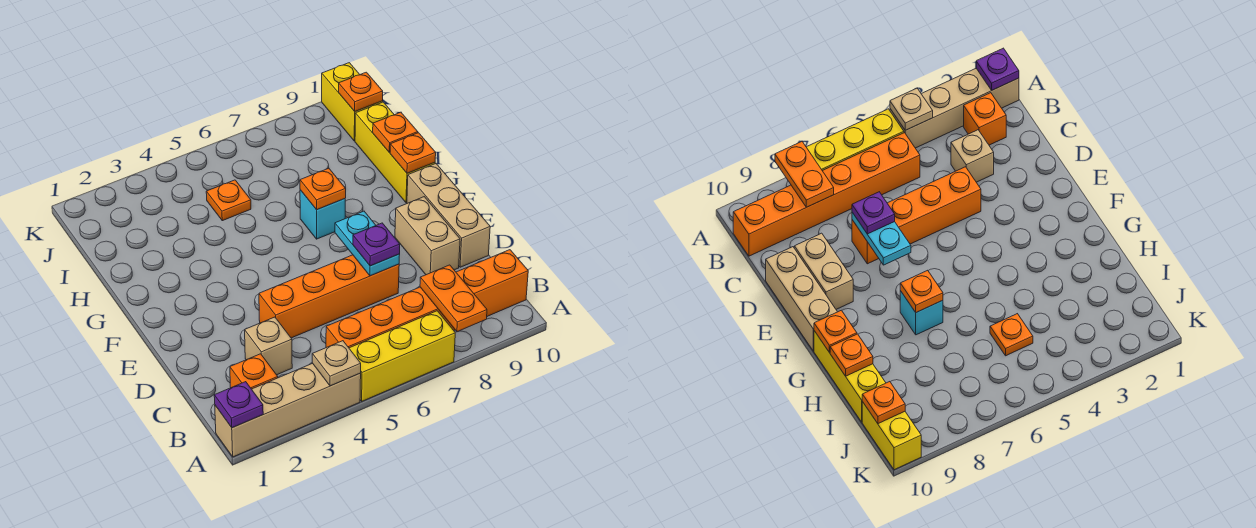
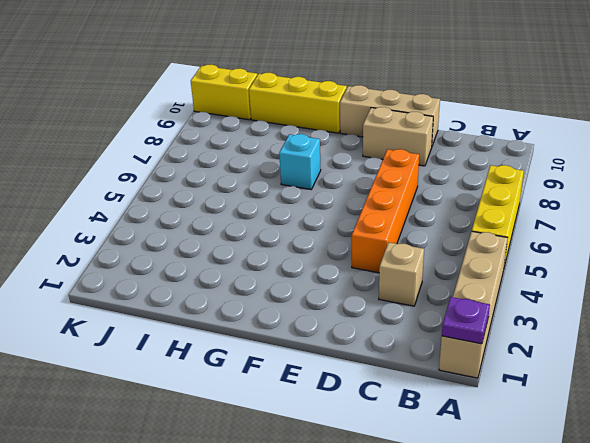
none -> orange brick B2 level 1
none -> orange brick B5:B10 level 1
none -> orange plate I5 level 1

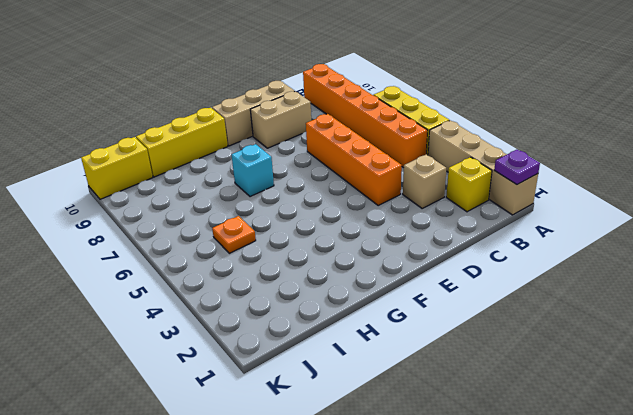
yellow brick B2 level 1 -> orange brick B2 level 1
none -> tan plate A4 level 2
none -> orange plate A8:B8 level 2
none -> cyan plate D7:E7 level 2

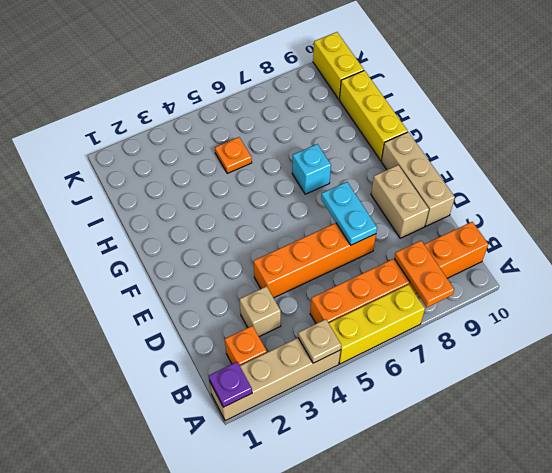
none -> orange plate G7 level 2
none -> orange plate G10 level 2
none -> orange plate H10 level 2

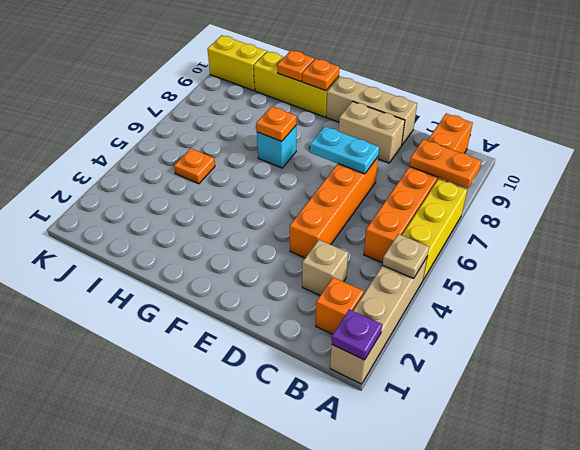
none -> orange plate J10 level 2
none -> purple plate D7 level 3

